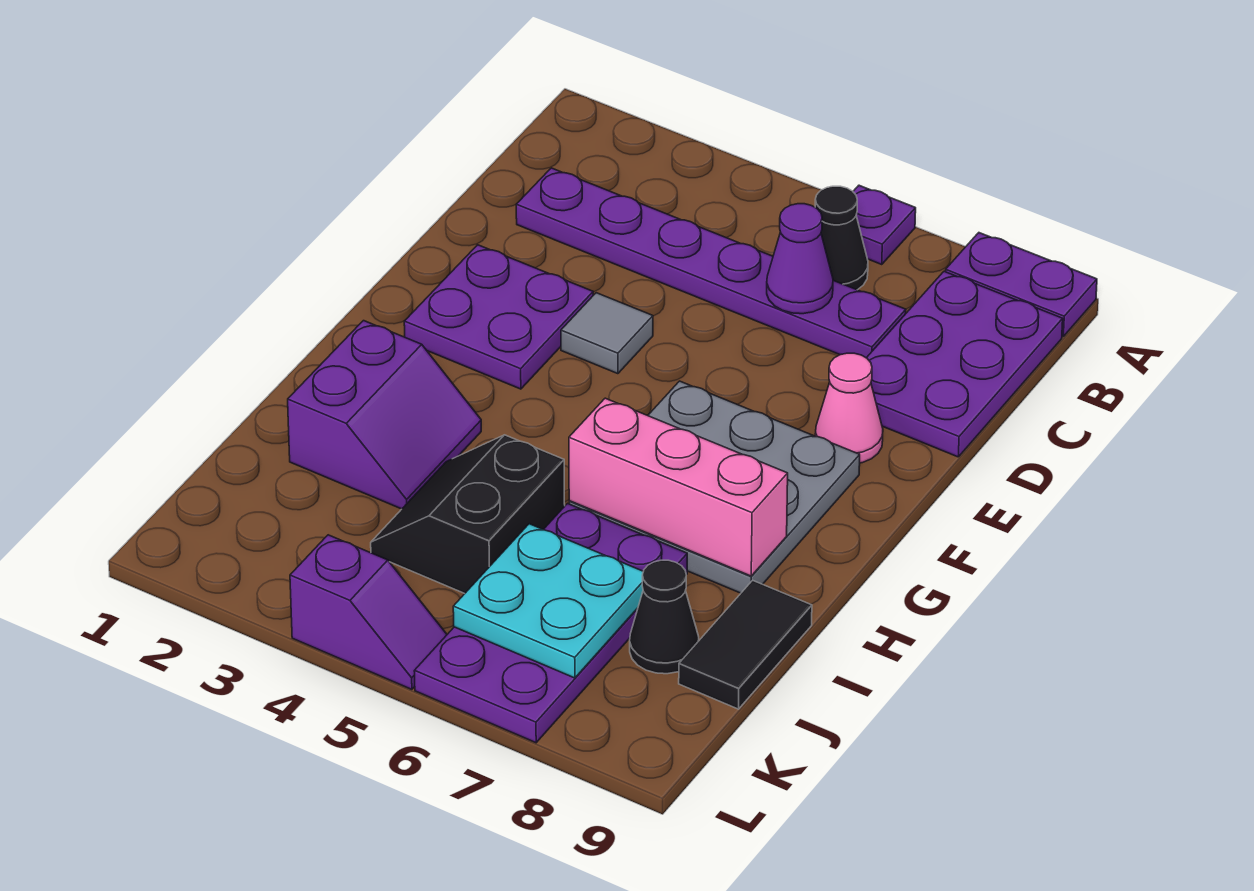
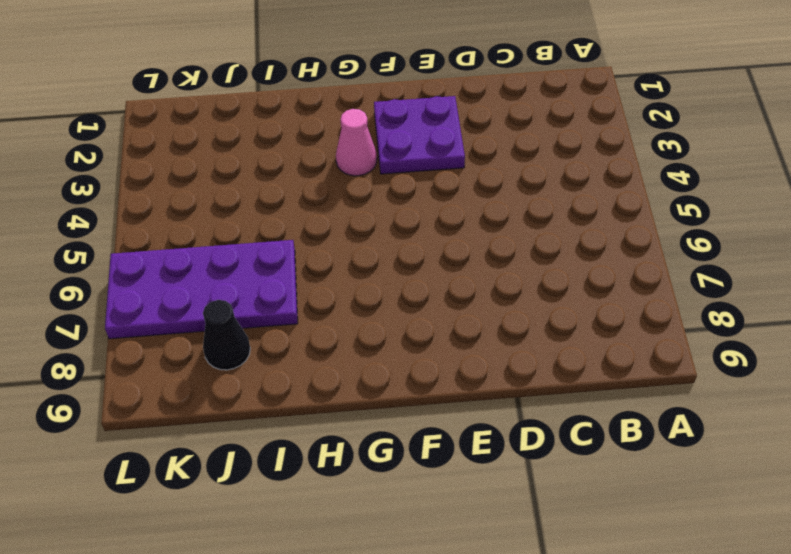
pink cone G3 level 1 -> pink cone E8 level 1
none -> purple plate A6 level 1
none -> purple plate A8:A9 level 1
none -> black cone B6 level 1

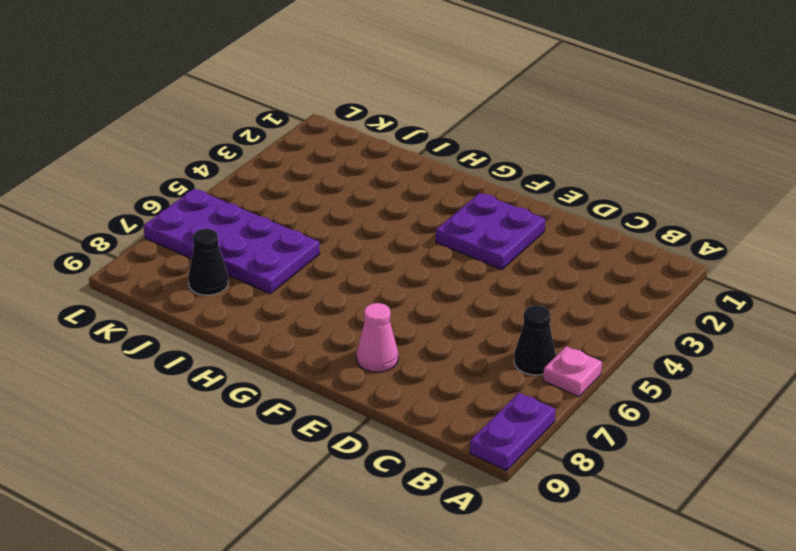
pink plate A6 level 1 -> purple plate A6 level 1
none -> purple plate B8:D9 level 1
none -> purple plate C2:C7 level 1
none -> grey tile E4 level 1

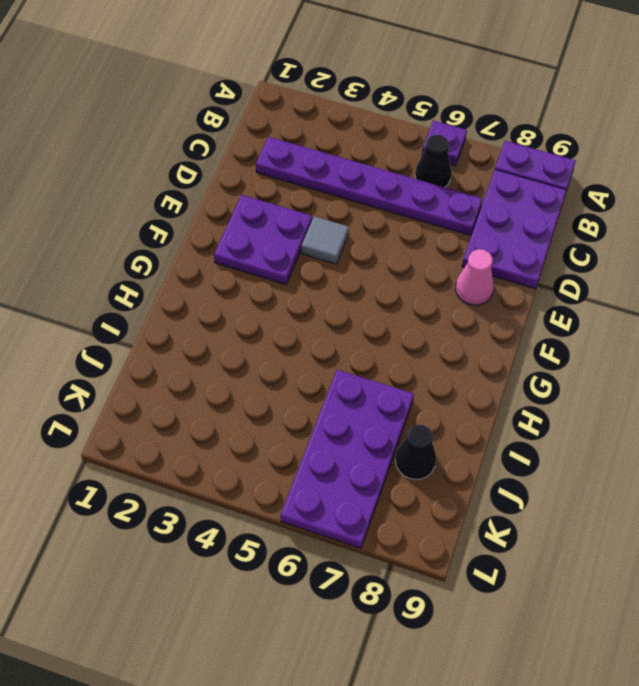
none -> grey plate F6:H8 level 1
none -> purple slope H2:I3 level 1 top 2
none -> black slope I4:J5 level 1 top 5

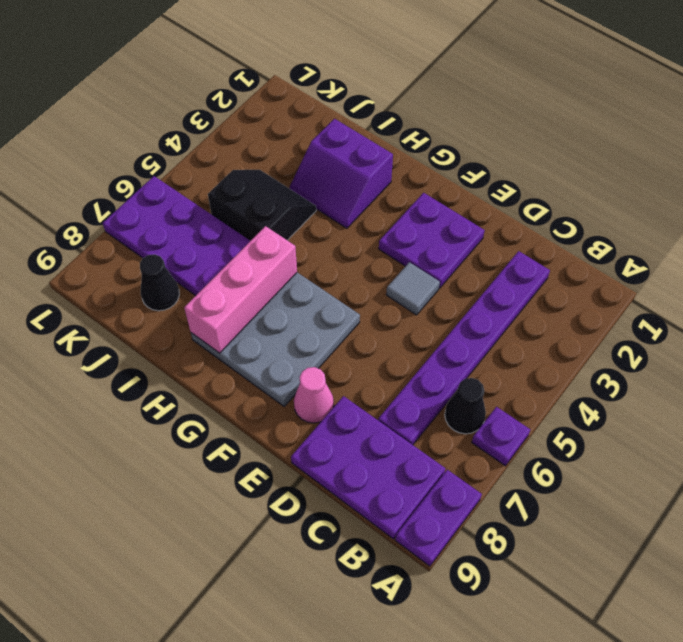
none -> black tile I9:J9 level 1
none -> purple slope L4:L5 level 1 top 4
none -> purple cone C6 level 2

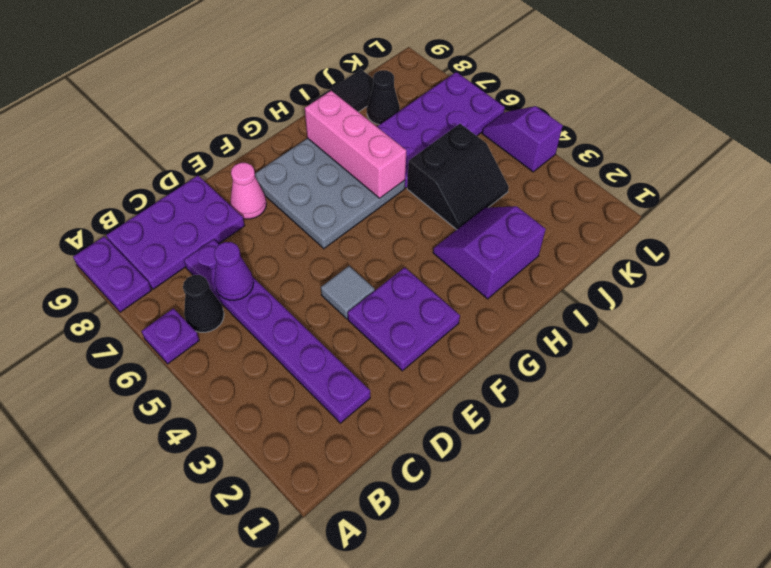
none -> cyan plate J6:K7 level 2

